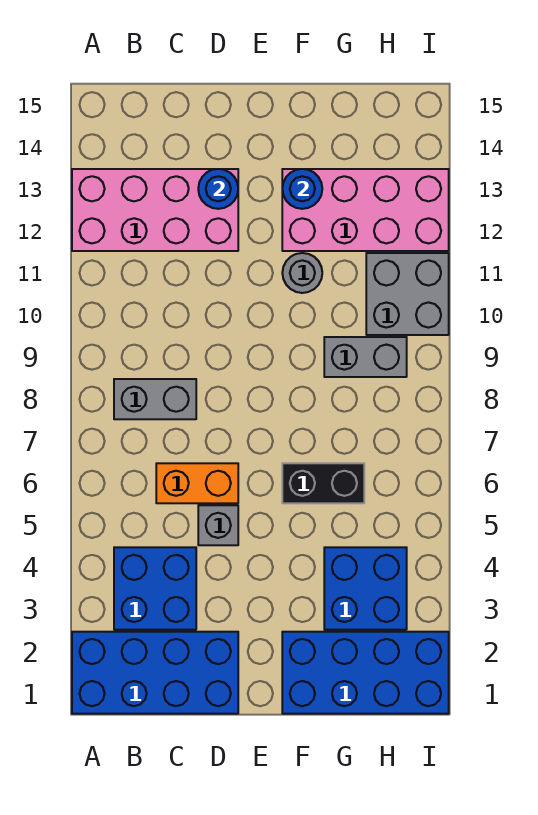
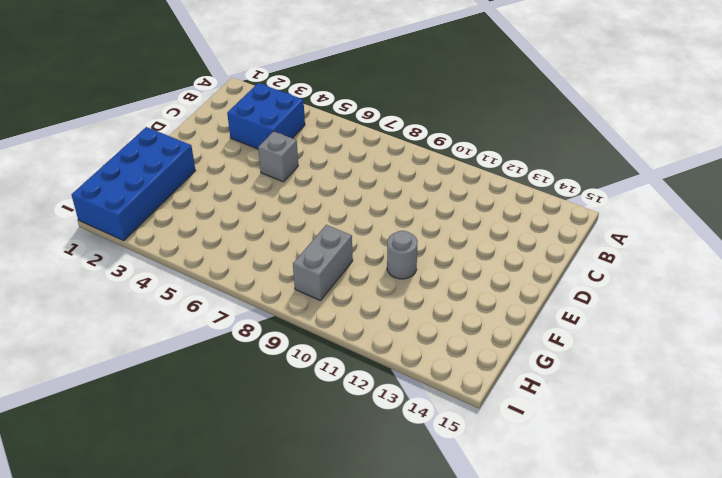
none -> blue brick A1:D2 level 1
none -> pink brick A12:D13 level 1
none -> grey brick B8:C8 level 1

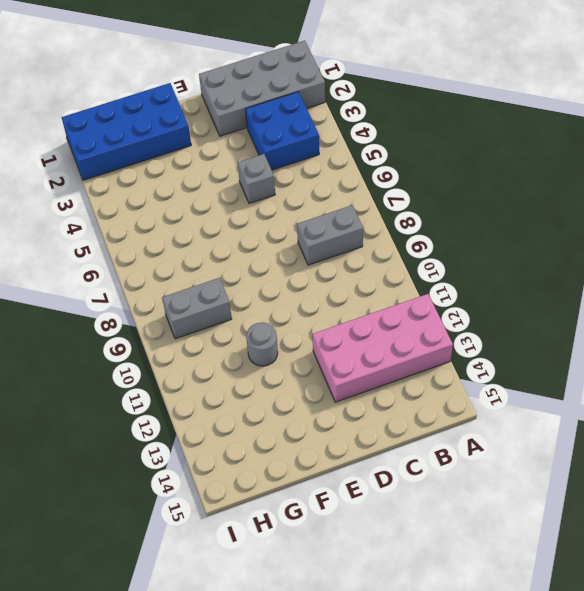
grey brick A1:D2 level 1 -> blue brick A1:D2 level 1
none -> orange brick C6:D6 level 1
none -> black brick F6:G6 level 1
none -> pink brick F12:I13 level 1

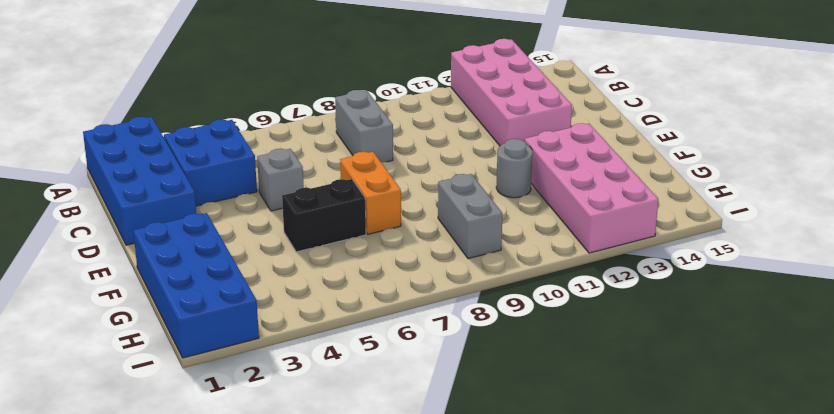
orange brick E7:F7 level 1 -> orange brick C6:D6 level 1
black brick F5:F6 level 1 -> black brick F6:G6 level 1
none -> blue brick G3:H4 level 1
none -> grey brick H10:I11 level 1
none -> blue round brick D13 level 2

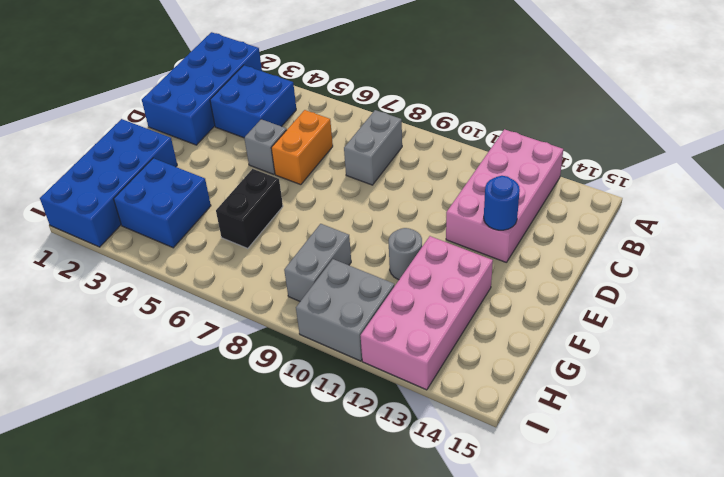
none -> blue round brick F13 level 2

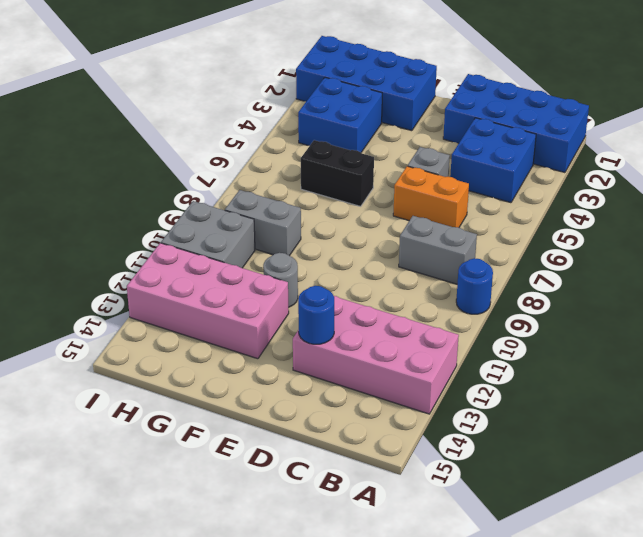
blue round brick A9 level 1 -> blue round brick F13 level 2

